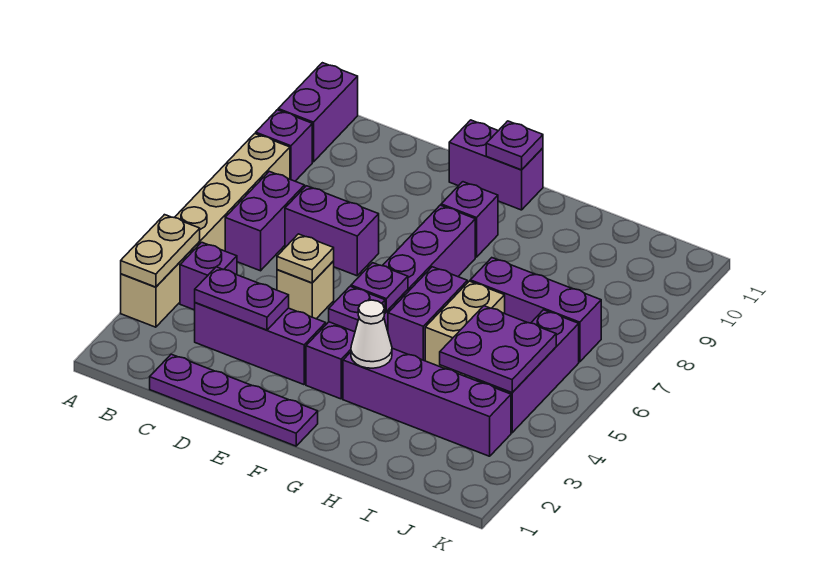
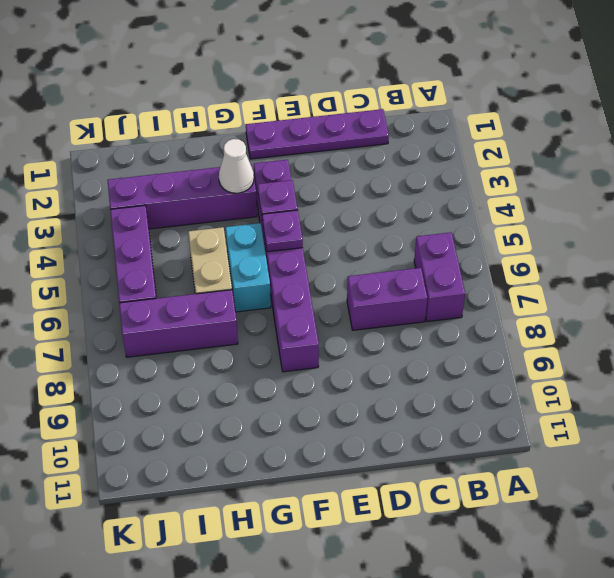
cyan brick G5:G6 level 1 -> purple brick G5:G6 level 1
none -> tan brick A3:A8 level 1
none -> purple brick A9 level 1
none -> purple brick A10:A11 level 1

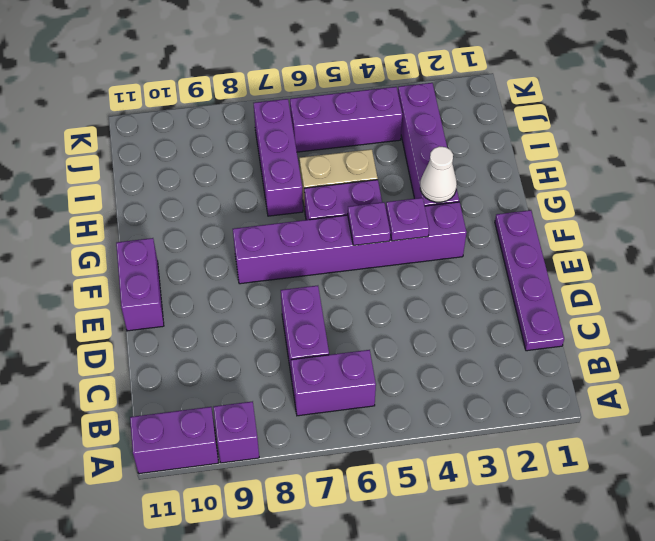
none -> tan brick A3:A8 level 1
none -> purple brick B4 level 1
none -> purple brick C3:E3 level 1

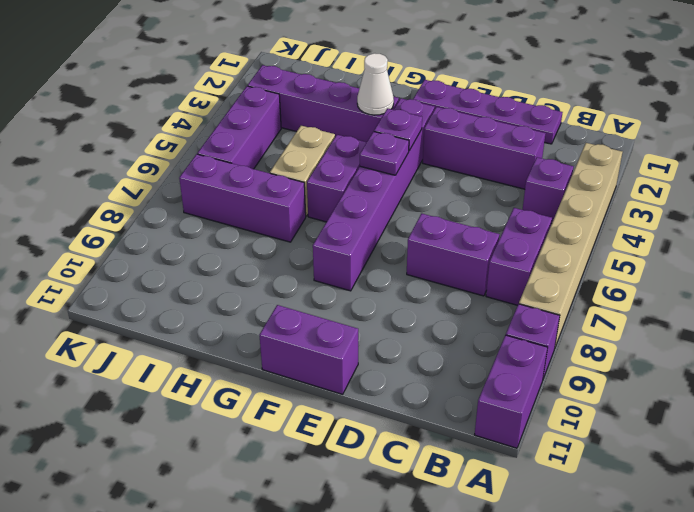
none -> tan brick D5 level 1
none -> purple brick F9 level 1
none -> tan plate A3:A4 level 2

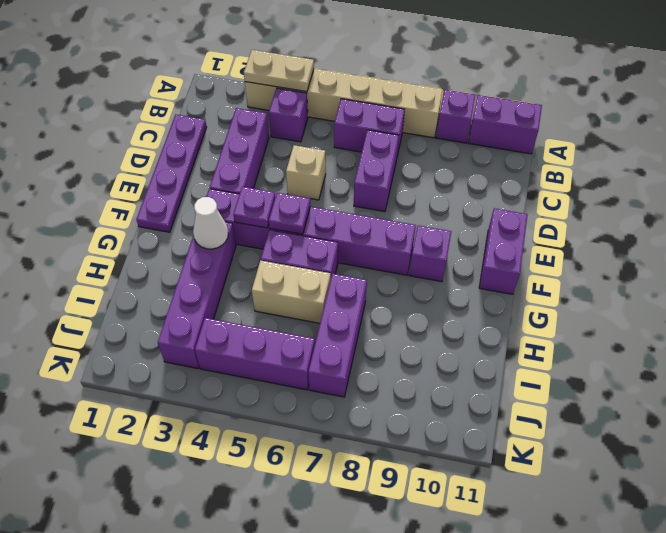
none -> purple plate C3:D3 level 2
none -> tan plate D5 level 2
none -> purple plate F11 level 2

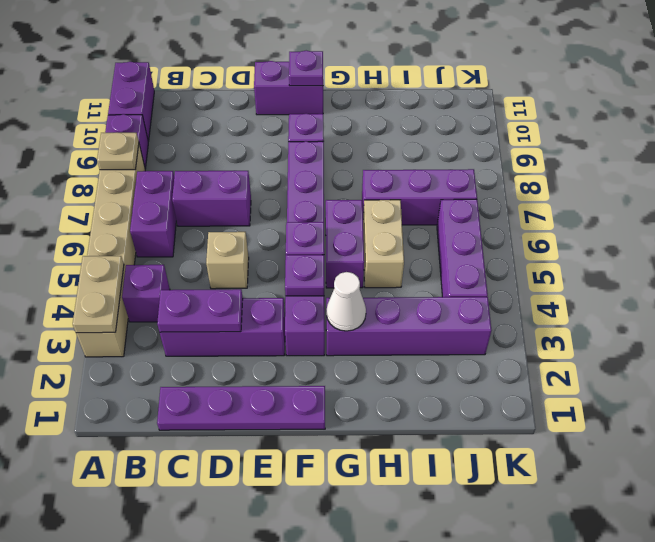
tan plate A8 level 2 -> tan plate D5 level 2
none -> purple plate I4:J5 level 2

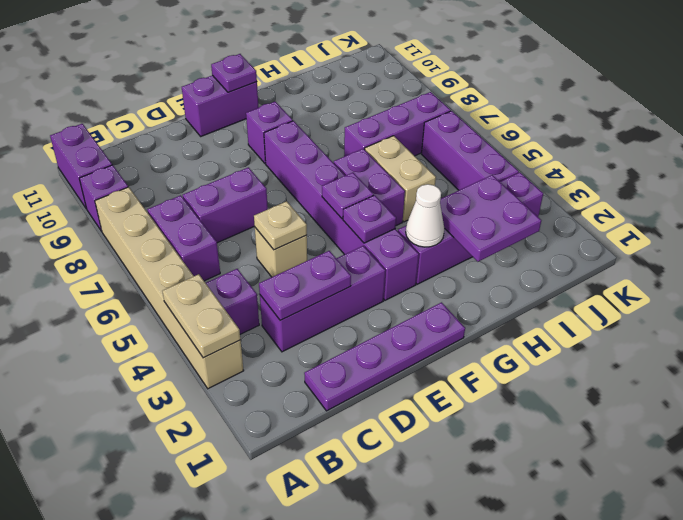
purple plate H2:I3 level 2 -> purple plate I4:J5 level 2

